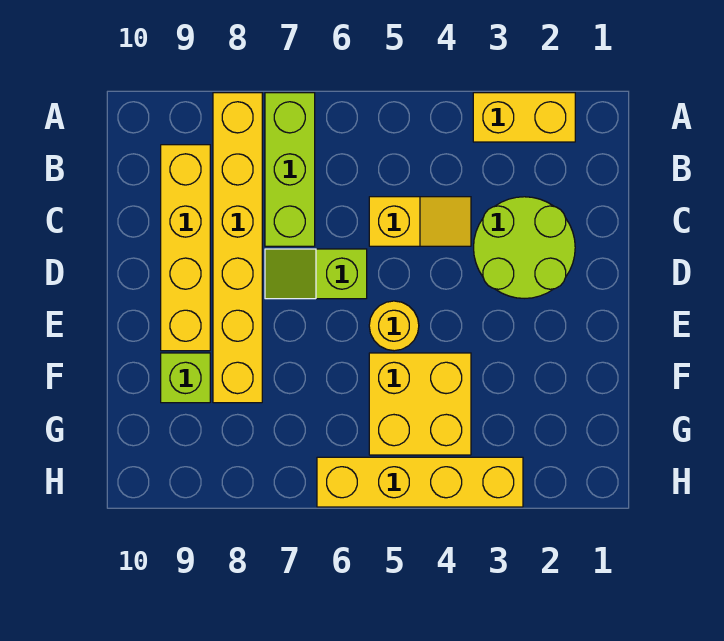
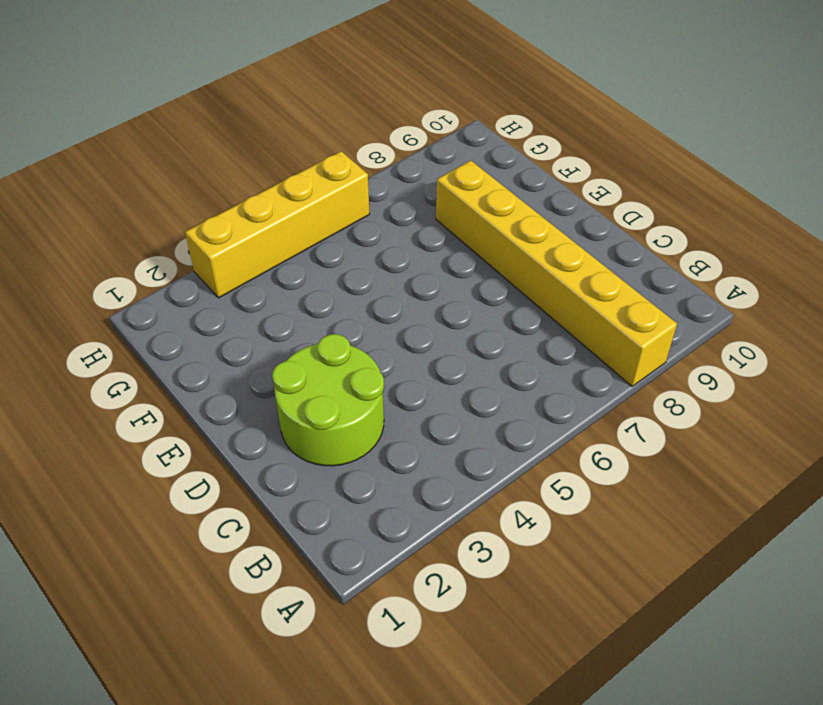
none -> yellow brick A2:A3 level 1
none -> lime brick A7:C7 level 1

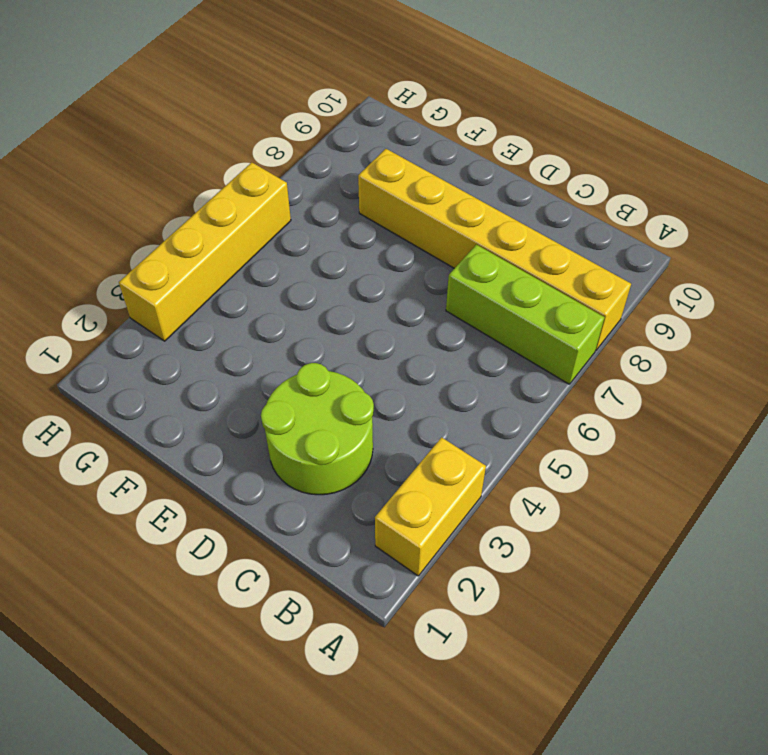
none -> yellow brick B9:E9 level 1
none -> yellow slope C4:C5 level 1 top 5

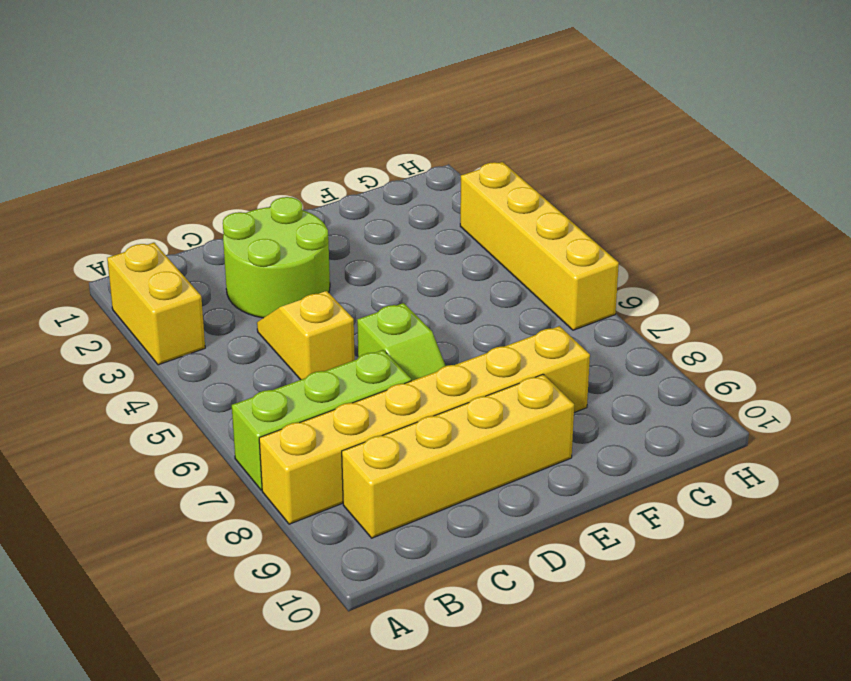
none -> yellow round brick E5 level 1
none -> yellow brick F4:G5 level 1

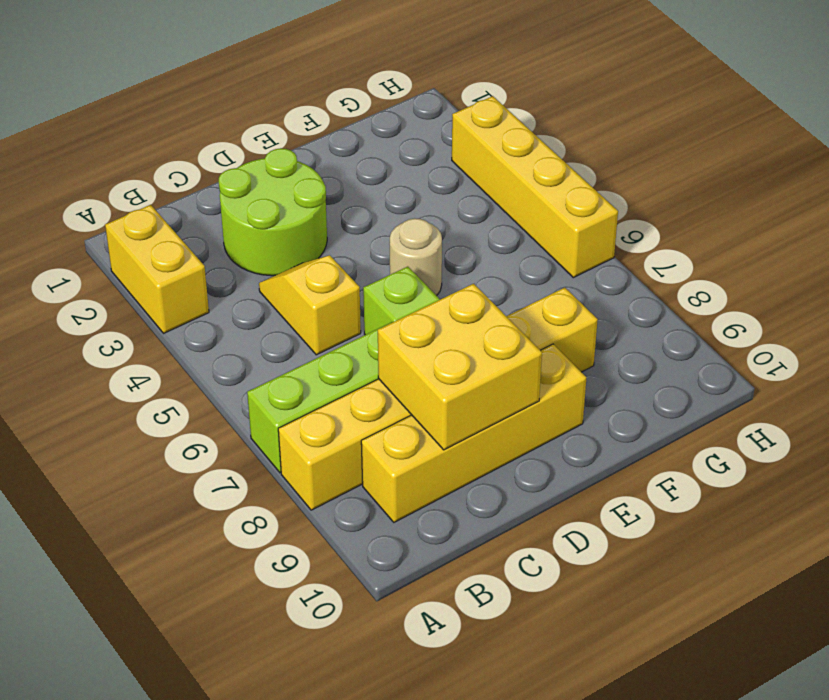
yellow brick C8:D9 level 2 -> yellow brick F4:G5 level 1
tan round brick E5 level 1 -> yellow round brick E5 level 1
none -> lime brick F9 level 1

